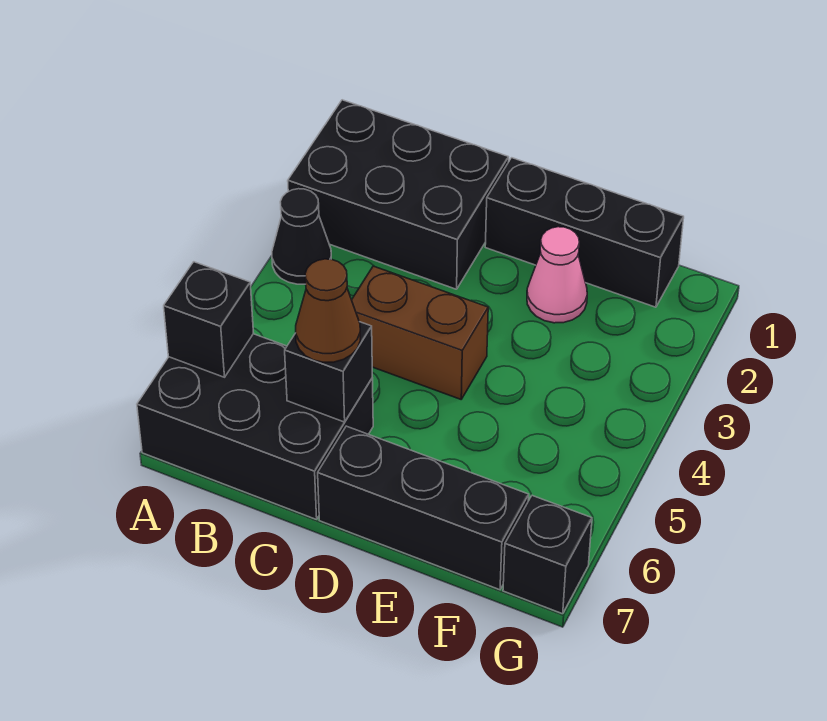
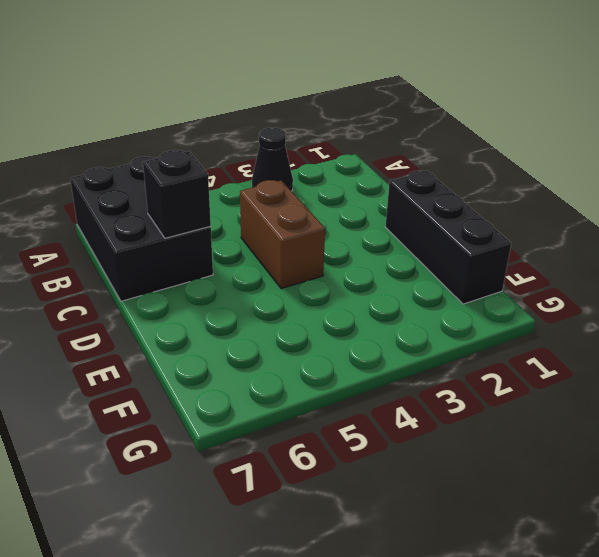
none -> black brick A1:C2 level 1
none -> black brick D7:F7 level 1

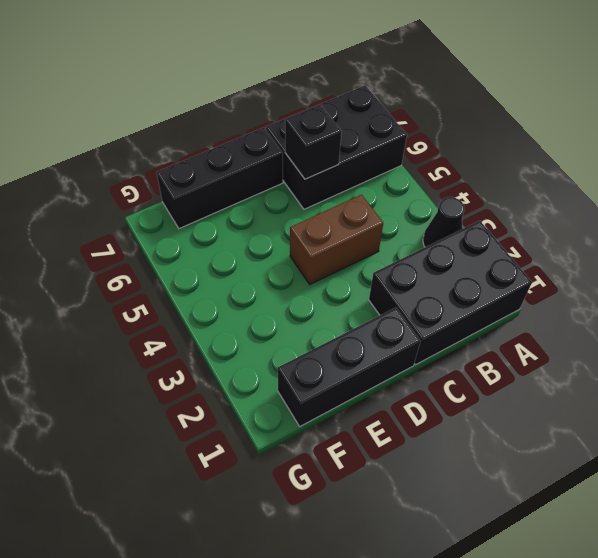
none -> pink cone E2 level 1
none -> black brick G7 level 1

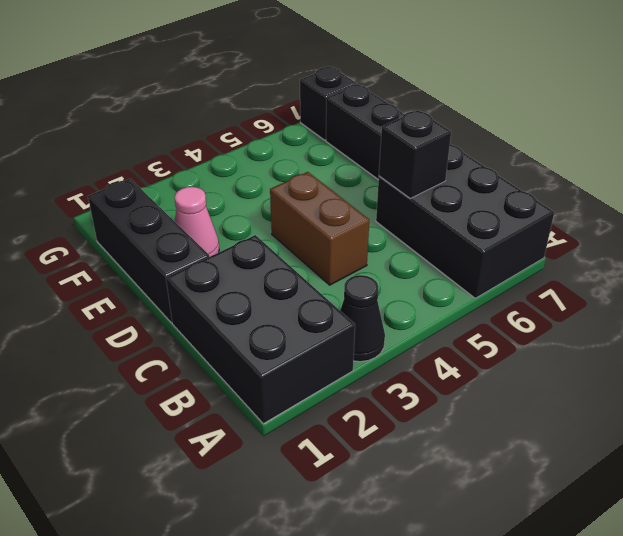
none -> black brick A6 level 2
none -> brown cone C6 level 3

